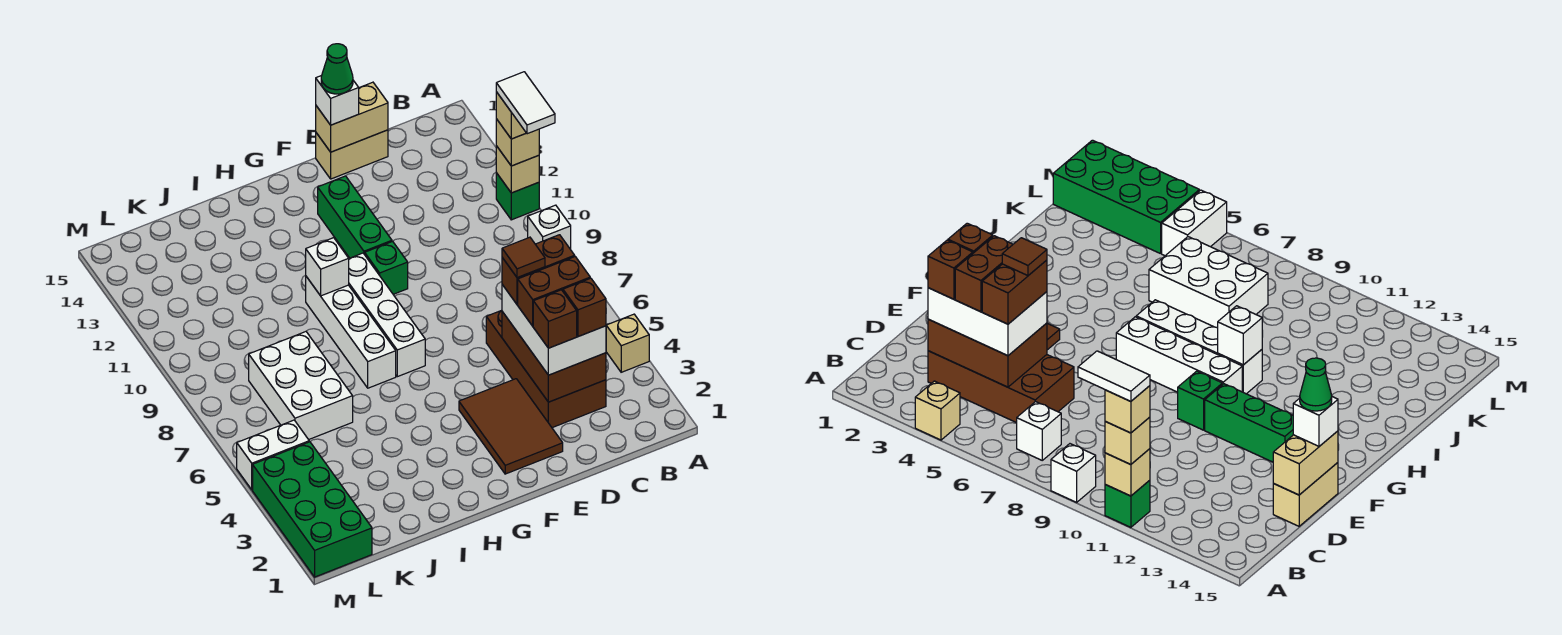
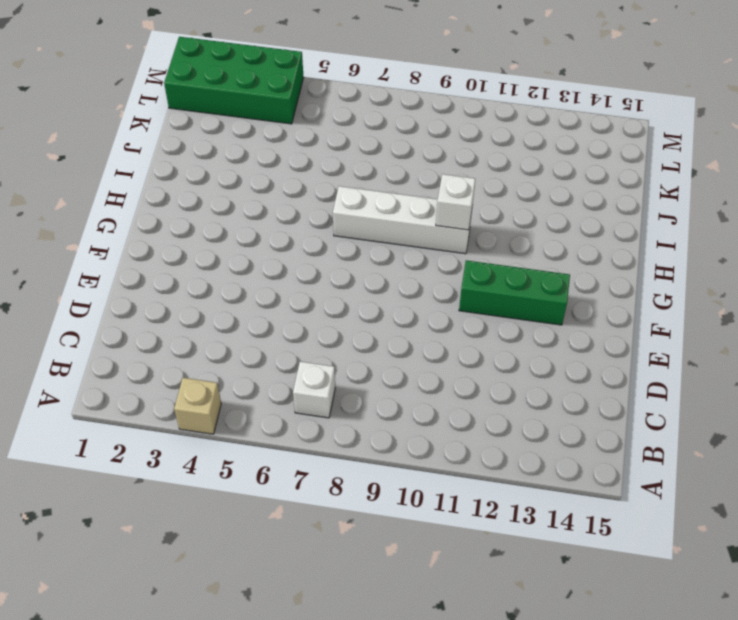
none -> white brick A9 level 1
none -> green brick A11 level 1
none -> brown brick C3:D6 level 1

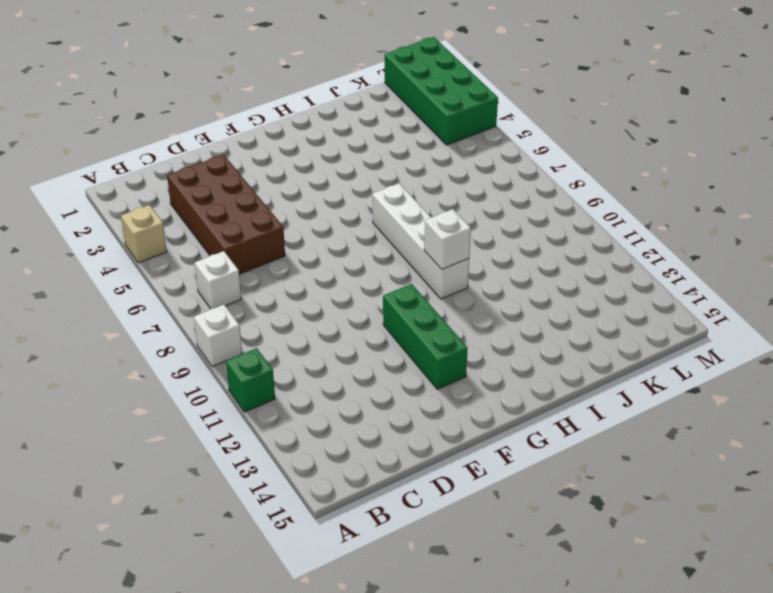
none -> tan brick D15:E15 level 1
none -> brown tile E2:F4 level 1
none -> green brick F10 level 1

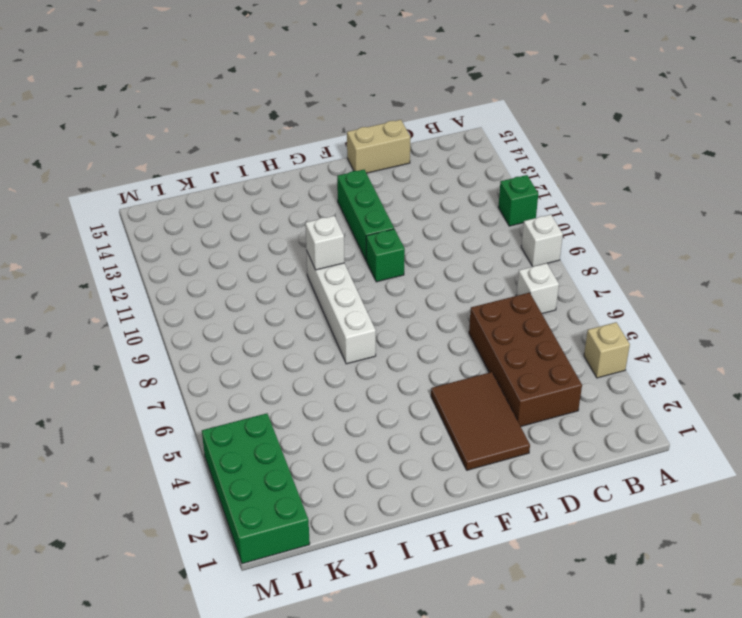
none -> white brick G7:G10 level 1
none -> white brick J6:K8 level 1
none -> white brick L5:M5 level 1

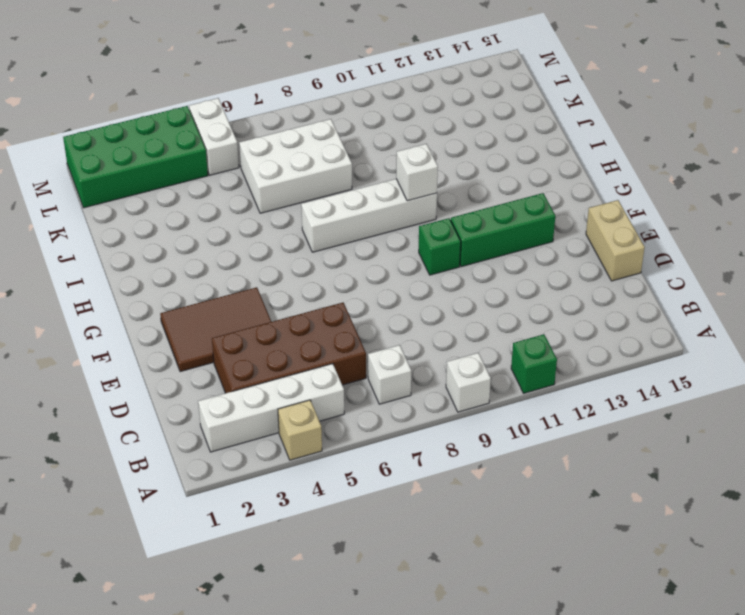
white brick B2:B5 level 1 -> white brick G7:G10 level 1
none -> tan brick A11 level 2
none -> brown brick C3:D5 level 2
none -> tan brick D15:E15 level 2

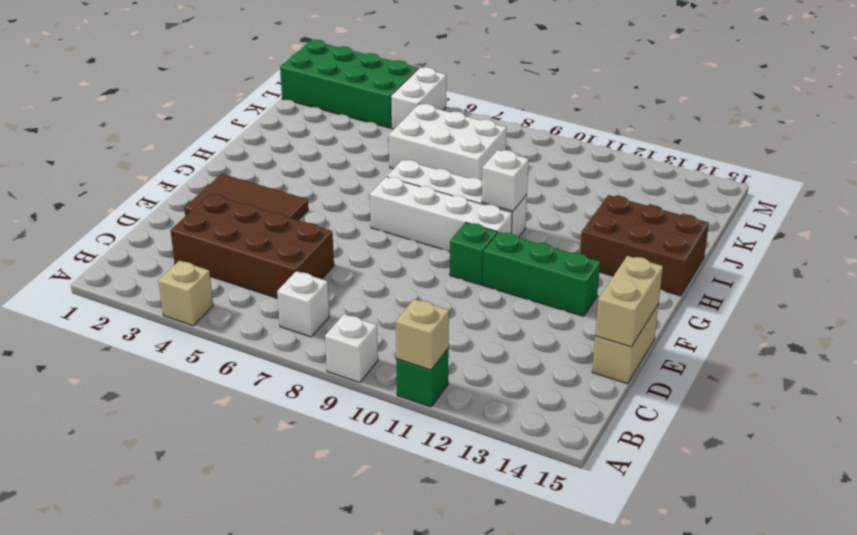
brown brick H13:I15 level 1 -> brown brick C3:D5 level 2
none -> tan brick A11 level 3
none -> white brick C3:D5 level 3
none -> white brick E15 level 3

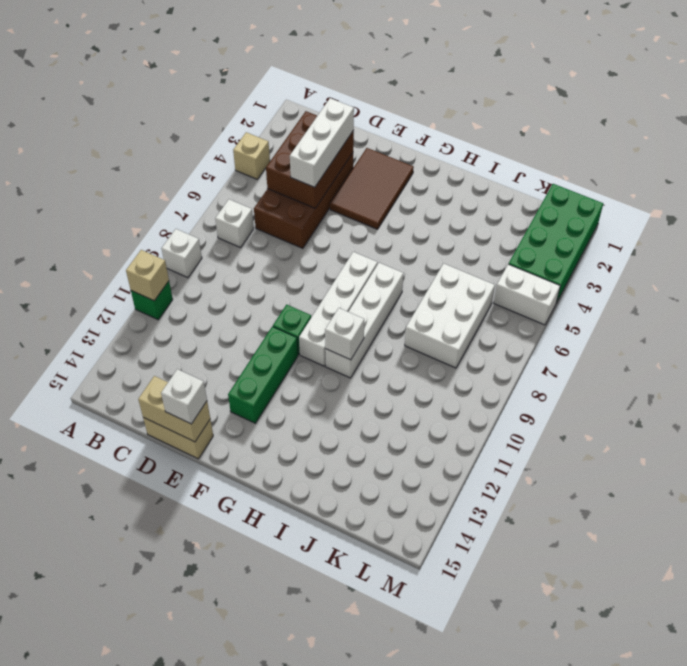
white brick D3:D5 level 3 -> white brick C3:D5 level 3
none -> tan brick A11 level 3
none -> tan brick A11 level 4
none -> brown brick C3 level 4

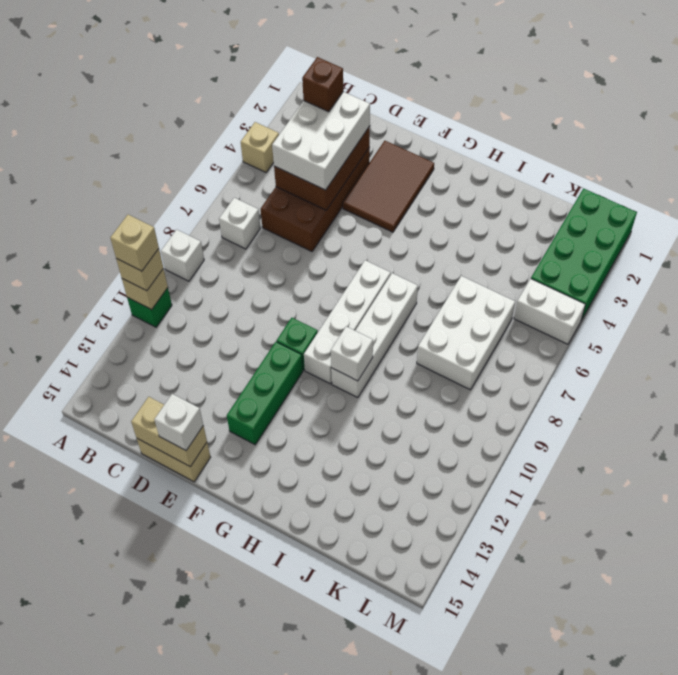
none -> brown brick C4:D4 level 4
none -> brown brick C5:D5 level 4
none -> brown brick D3 level 4

